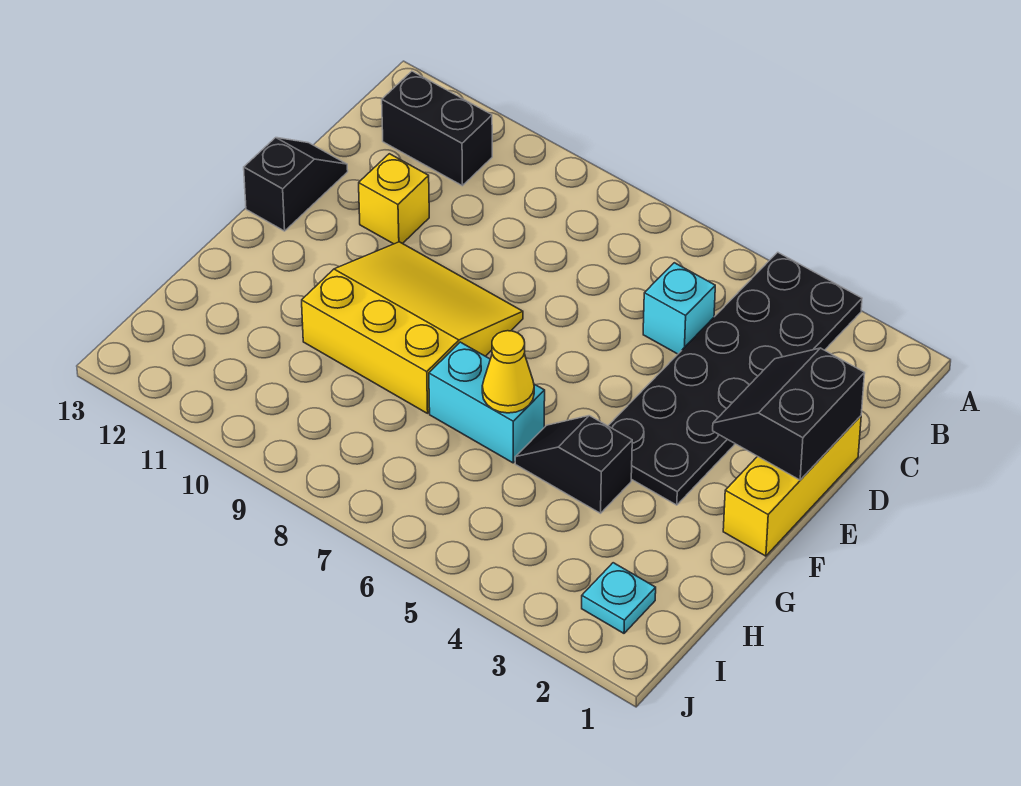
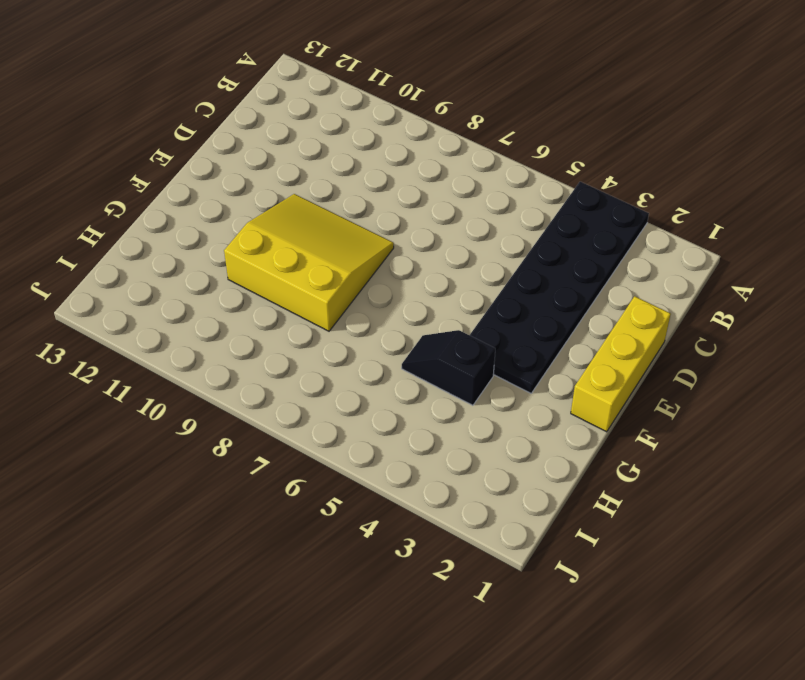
none -> black brick B11:B12 level 1
none -> cyan brick C5 level 1
none -> yellow brick D11 level 1

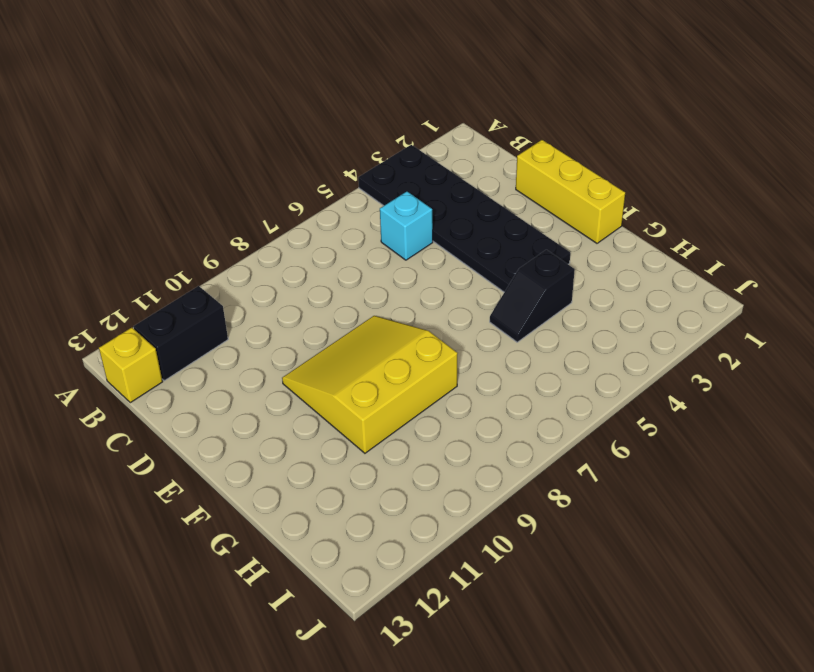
yellow brick B13 level 1 -> yellow brick D11 level 1
none -> black slope D13:E13 level 1 top E
none -> cyan brick G6:G7 level 1
none -> cyan plate I2 level 1

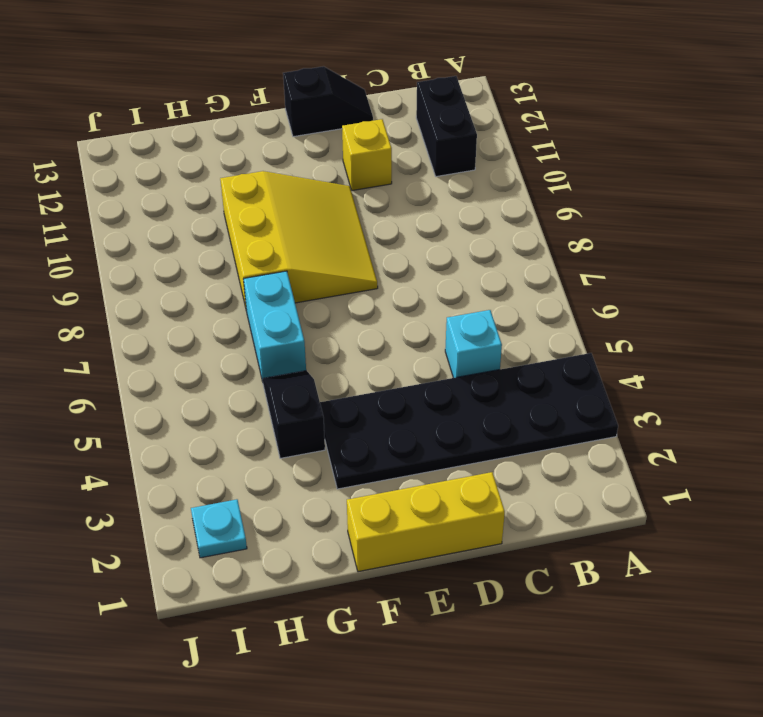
none -> black slope D1:E2 level 2 top 1
none -> yellow cone G6 level 2

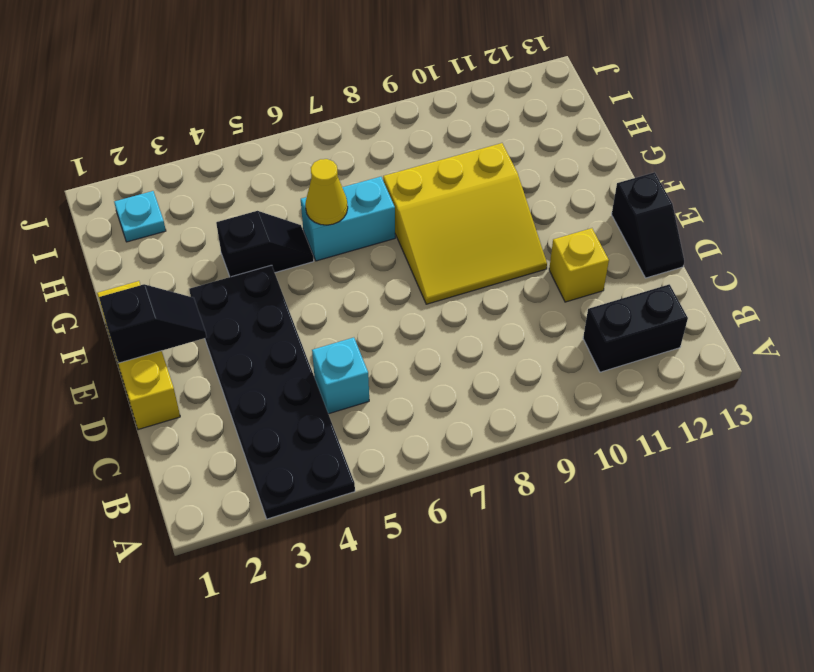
black slope E1:E2 level 2 top 1 -> black slope D1:E2 level 2 top 1

